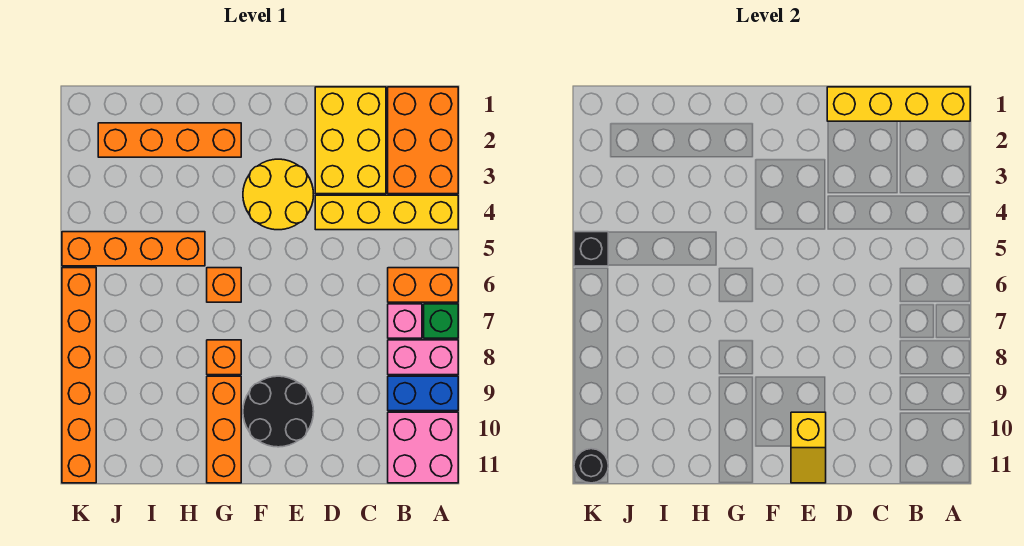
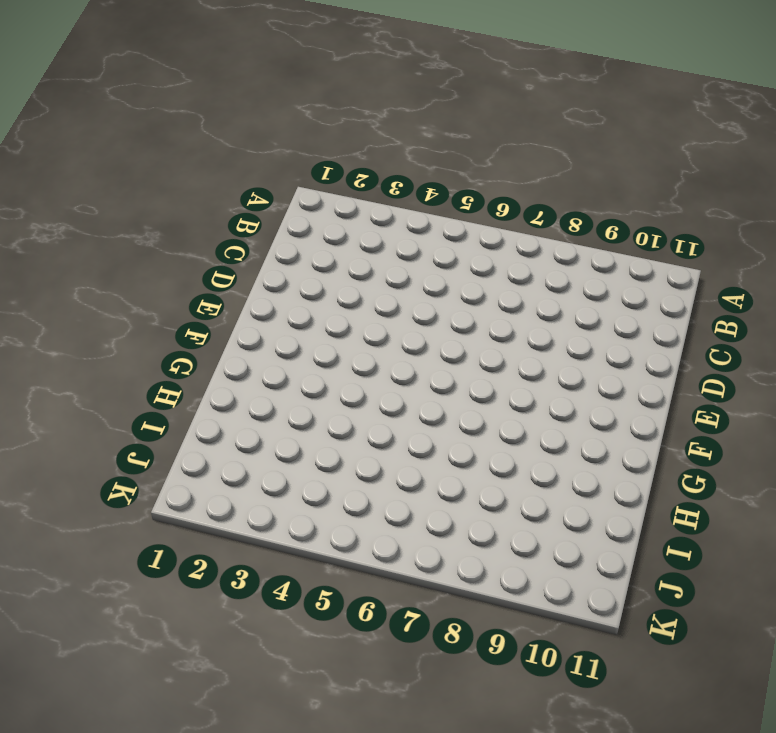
none -> orange brick A1:B3 level 1
none -> yellow brick A4:D4 level 1
none -> orange brick A6:B6 level 1

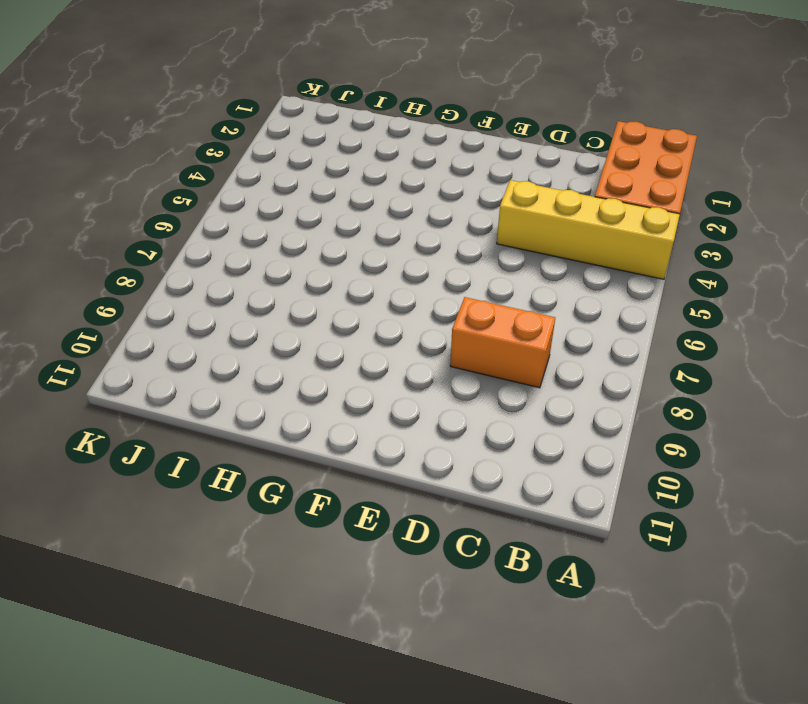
orange brick C8:D8 level 1 -> orange brick A6:B6 level 1
none -> green brick A7 level 1
none -> pink brick A8:B8 level 1
none -> blue brick A9:B9 level 1

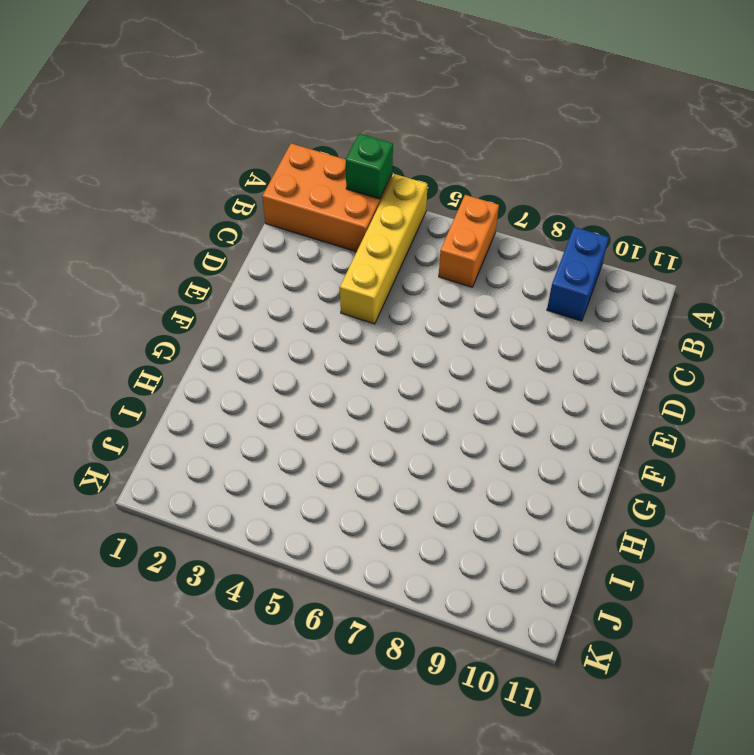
green brick A3 level 2 -> green brick A7 level 1
none -> pink brick A8:B8 level 1
none -> pink brick A10:B11 level 1
none -> pink brick B7 level 1

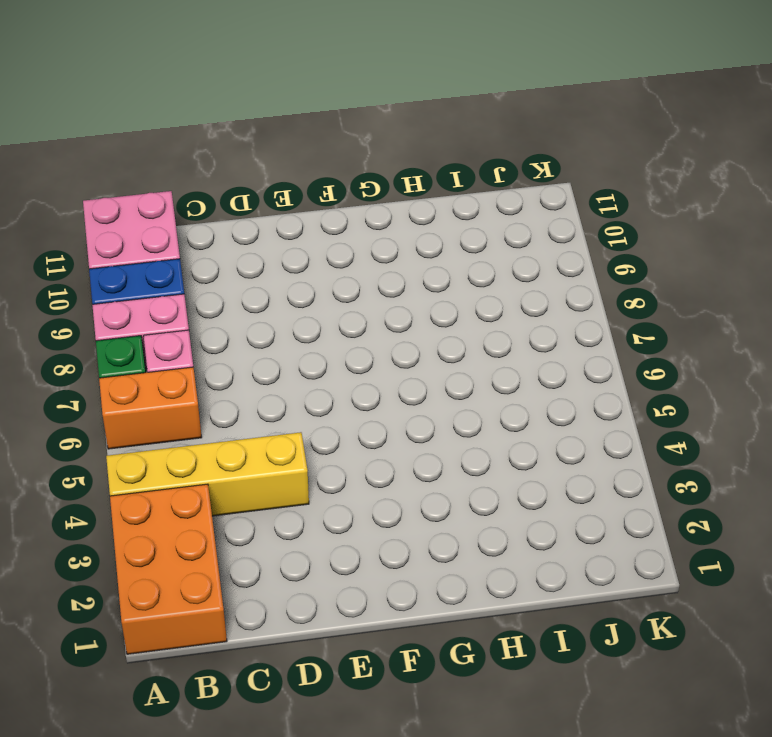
none -> yellow brick C1:D3 level 1
none -> yellow round brick E3:F4 level 1
none -> black round brick E9:F10 level 1

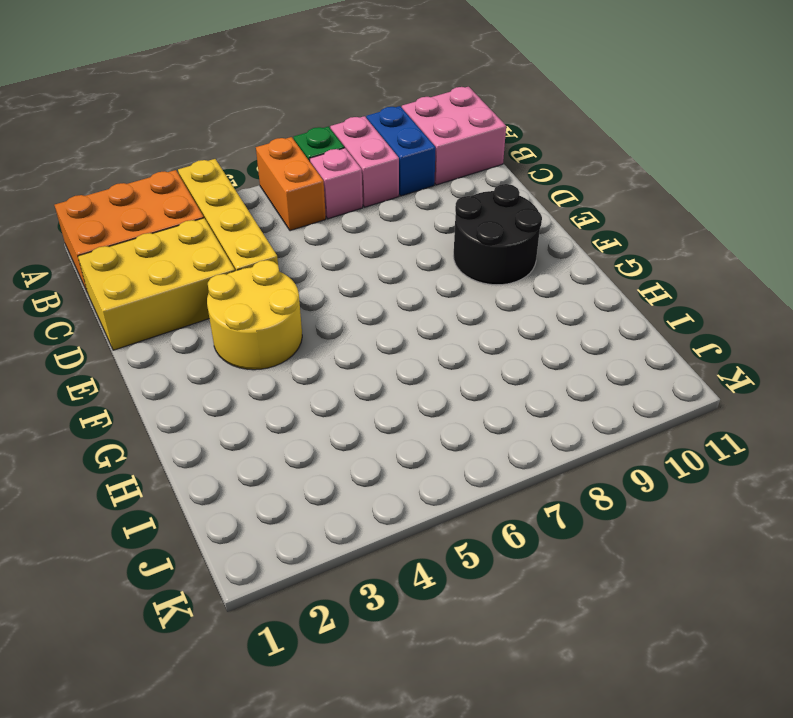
none -> orange brick G2:J2 level 1
none -> orange brick G6 level 1
none -> orange brick G8 level 1

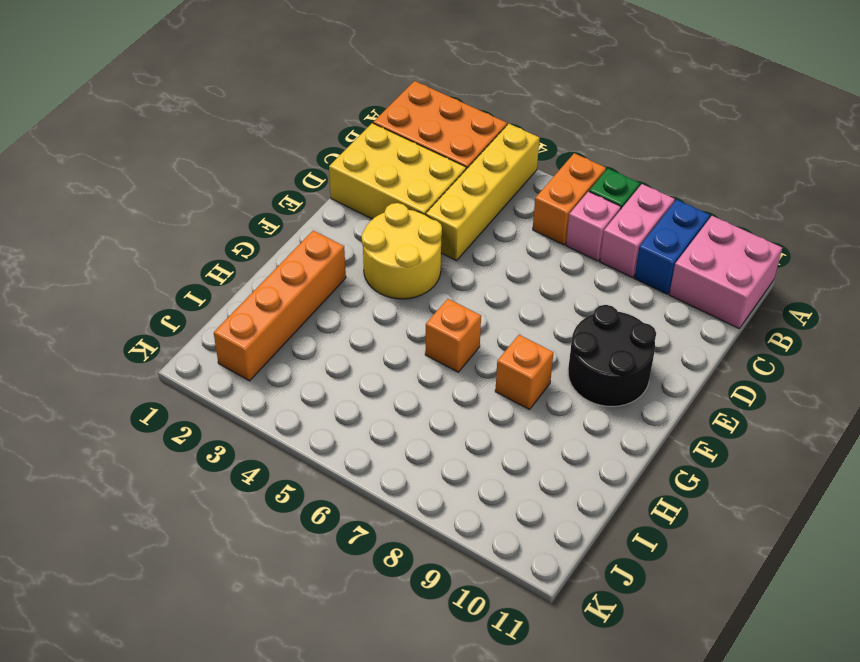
none -> orange brick G9:G11 level 1
none -> orange brick H5:K5 level 1
none -> orange brick K6:K11 level 1

